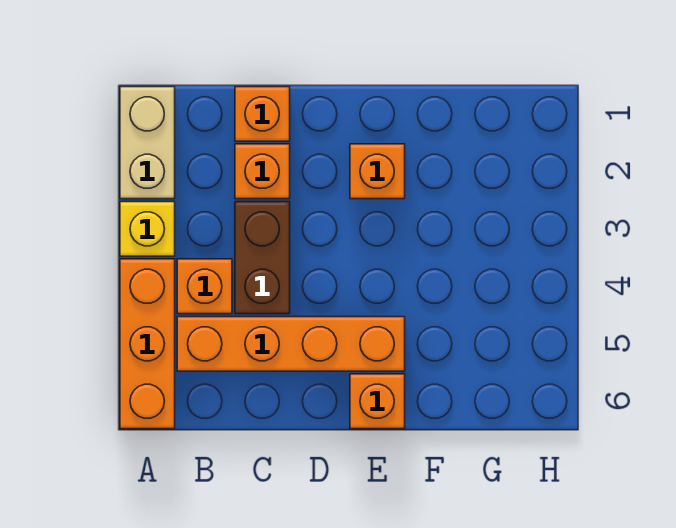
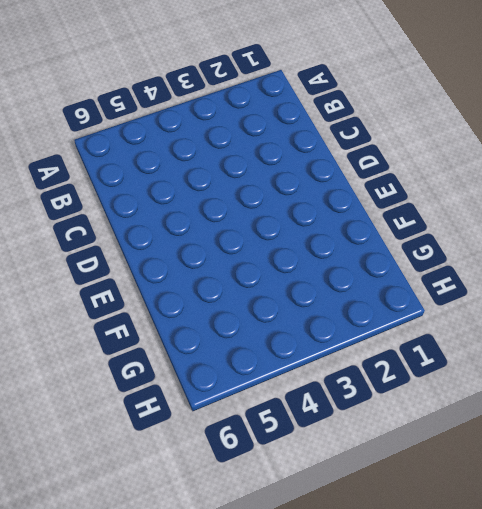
none -> tan brick A1:A2 level 1
none -> yellow brick A3 level 1

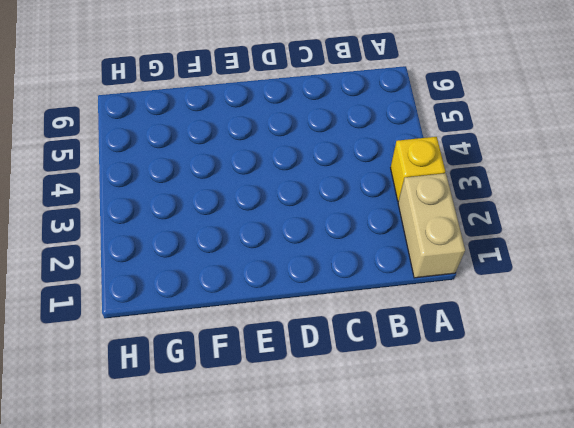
none -> orange brick A4:A6 level 1
none -> orange brick B4 level 1

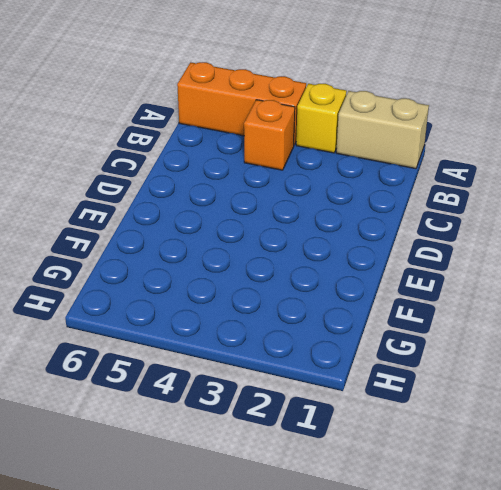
none -> orange brick B5:E5 level 1
none -> orange brick C1 level 1

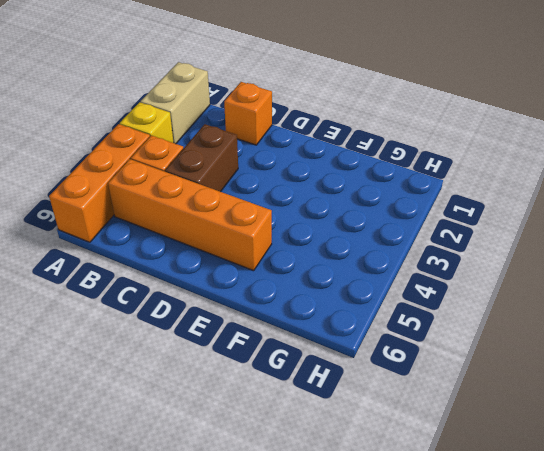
none -> orange brick C2 level 1
none -> orange brick E2 level 1

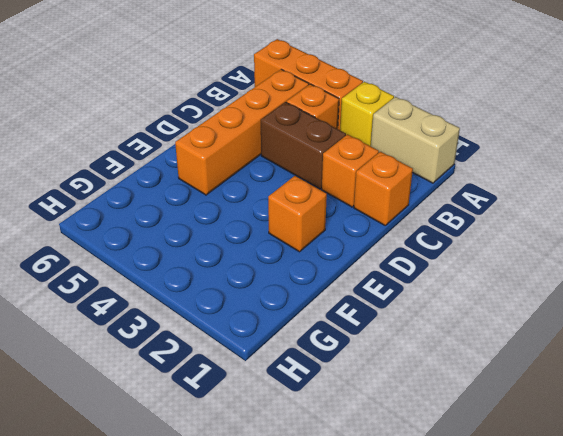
none -> orange brick E6 level 1

